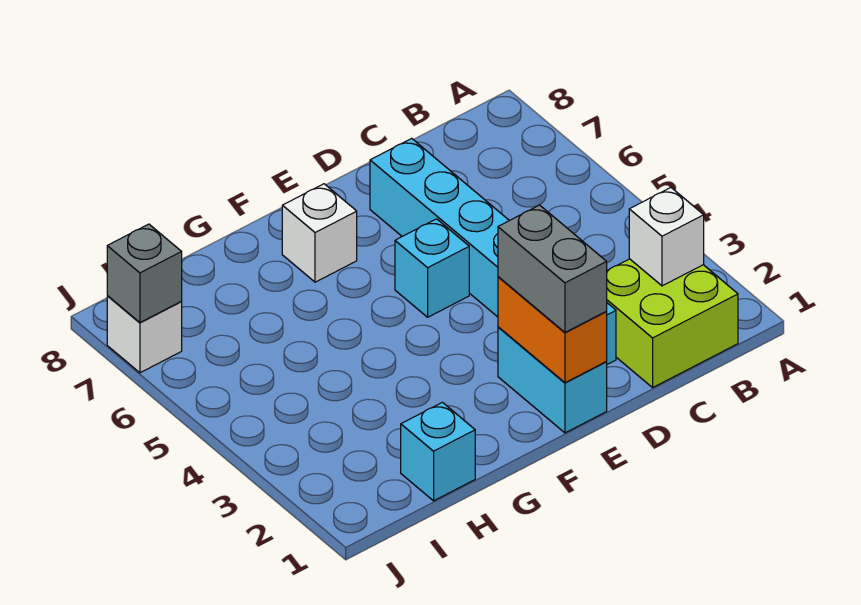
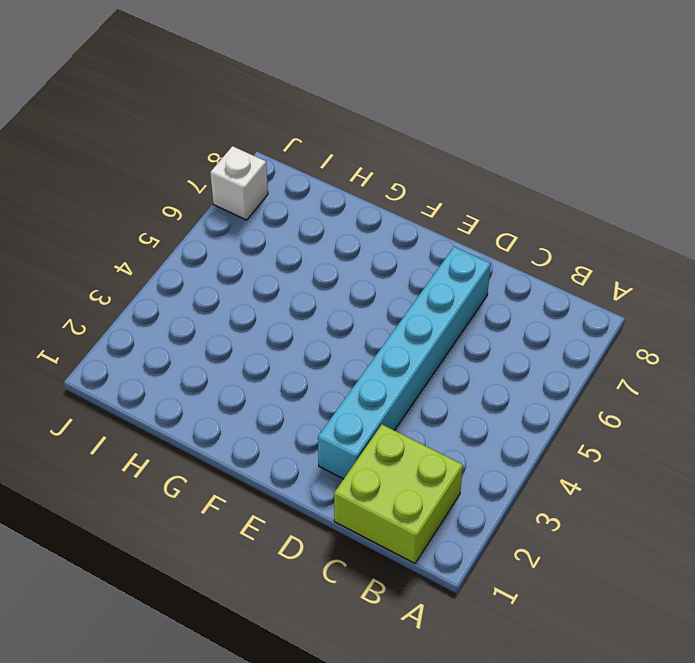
none -> cyan brick E1:E2 level 1
none -> cyan brick E5 level 1

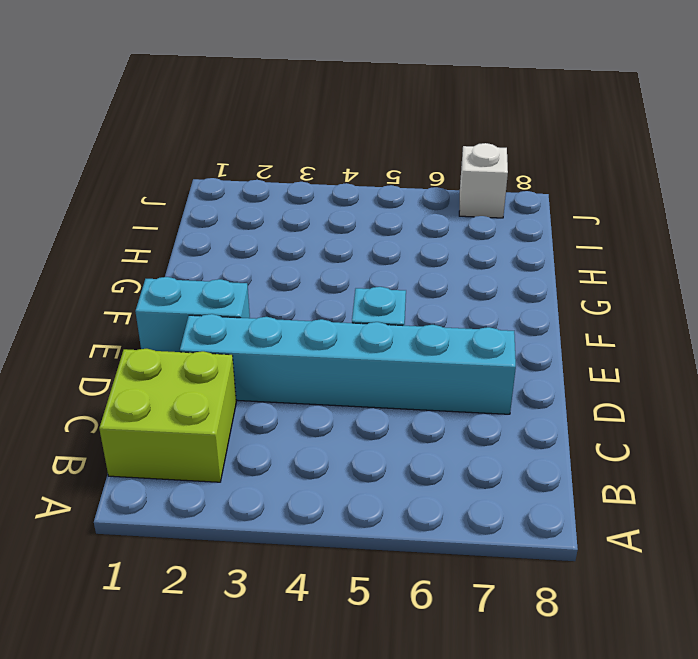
none -> white brick F7 level 1
none -> cyan brick H1 level 1

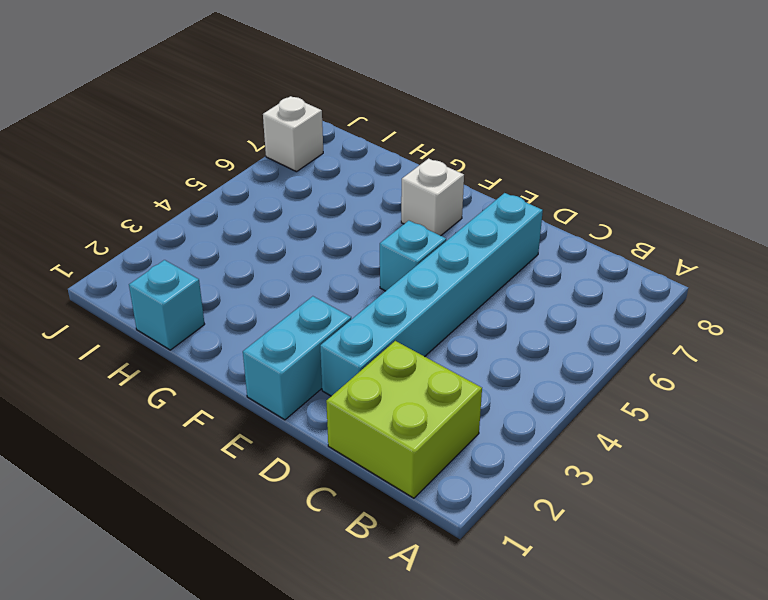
none -> white brick B2 level 2
none -> orange brick E1:E2 level 2

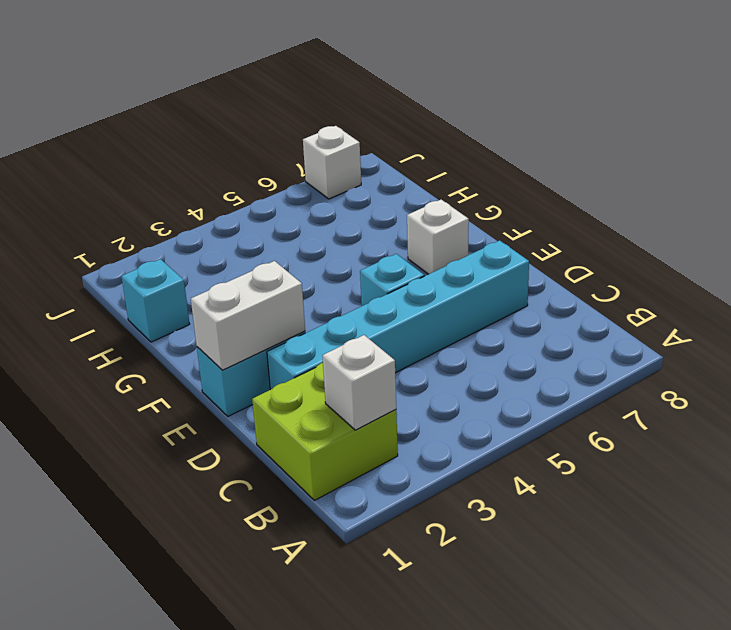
white brick E1:E2 level 2 -> orange brick E1:E2 level 2
none -> grey brick J7 level 2
none -> grey brick E1:E2 level 3

